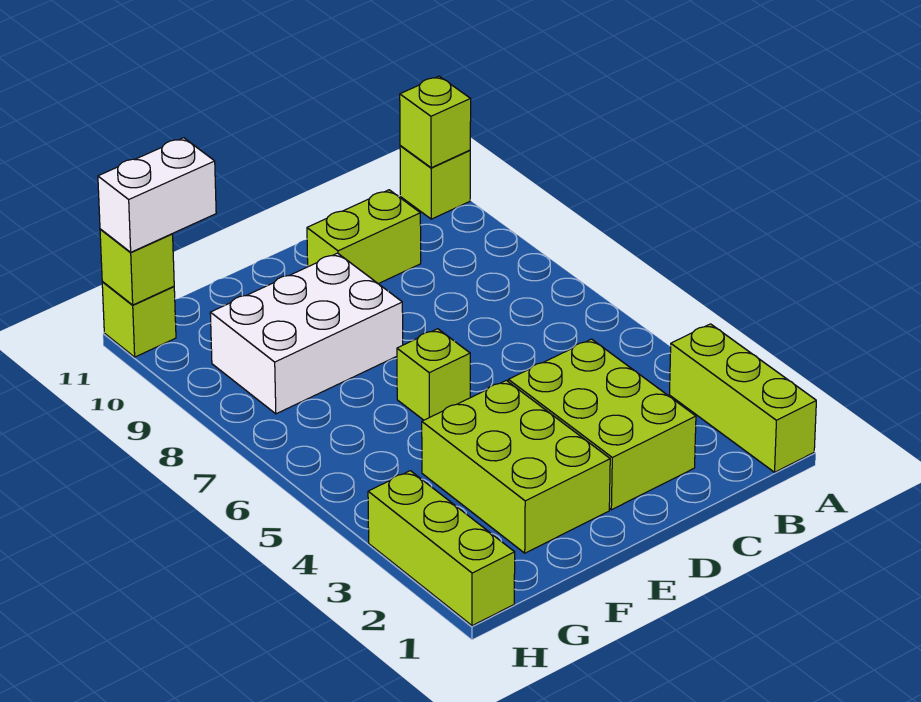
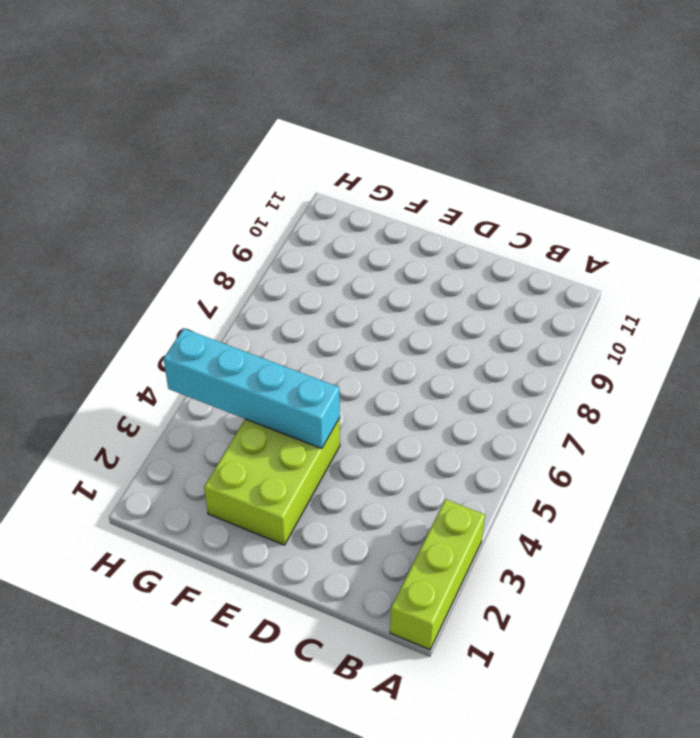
cyan brick E4:H4 level 2 -> none
none -> lime brick A11 level 1
none -> lime brick C2:D4 level 1
none -> lime brick C10:D10 level 1

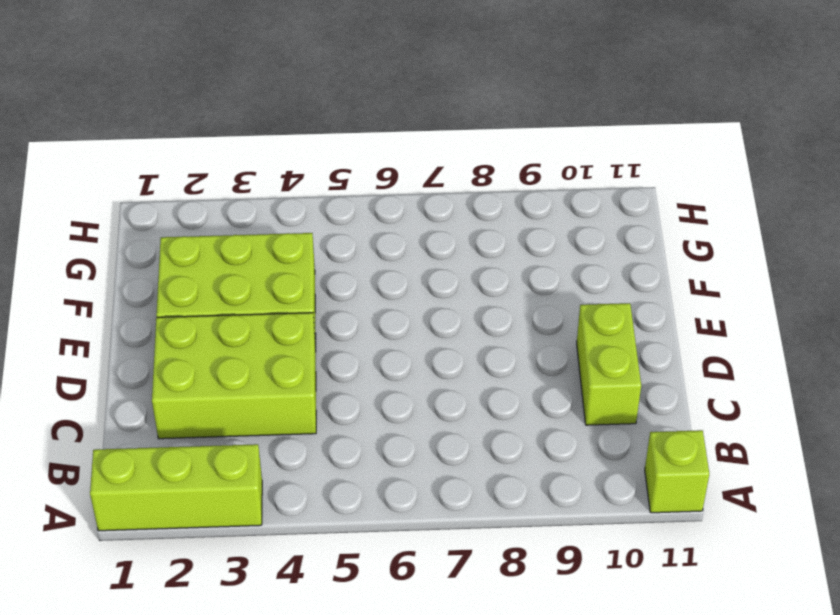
none -> lime brick E6 level 1
none -> white brick E8:G9 level 1
none -> lime brick H1:H3 level 1

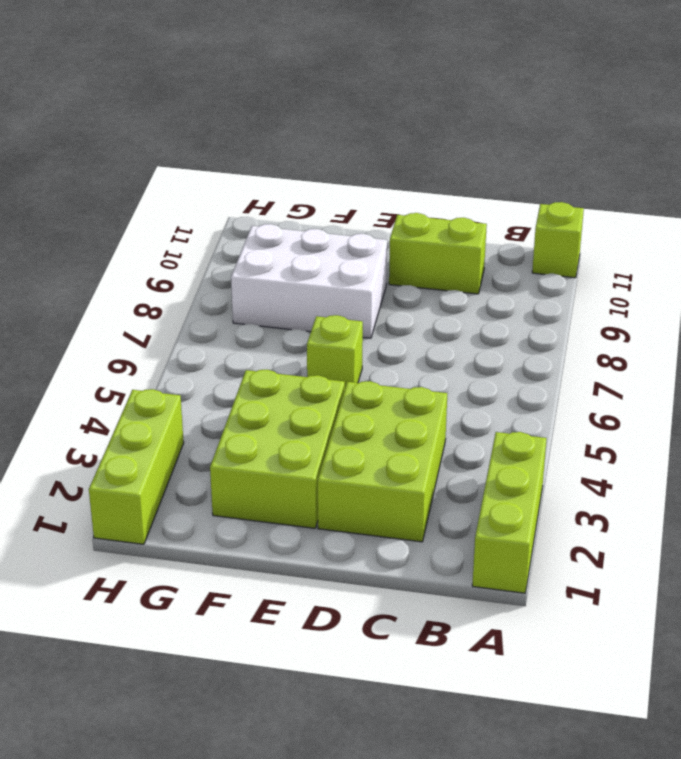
none -> lime brick H11 level 1
none -> lime brick A11 level 2
none -> lime brick H11 level 2

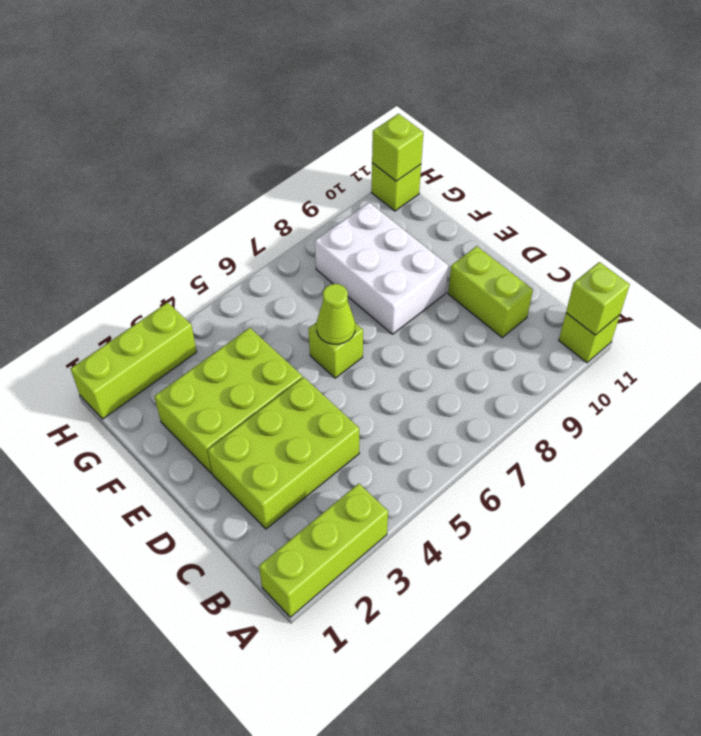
lime cone E6 level 2 -> none
none -> white brick G11:H11 level 3

